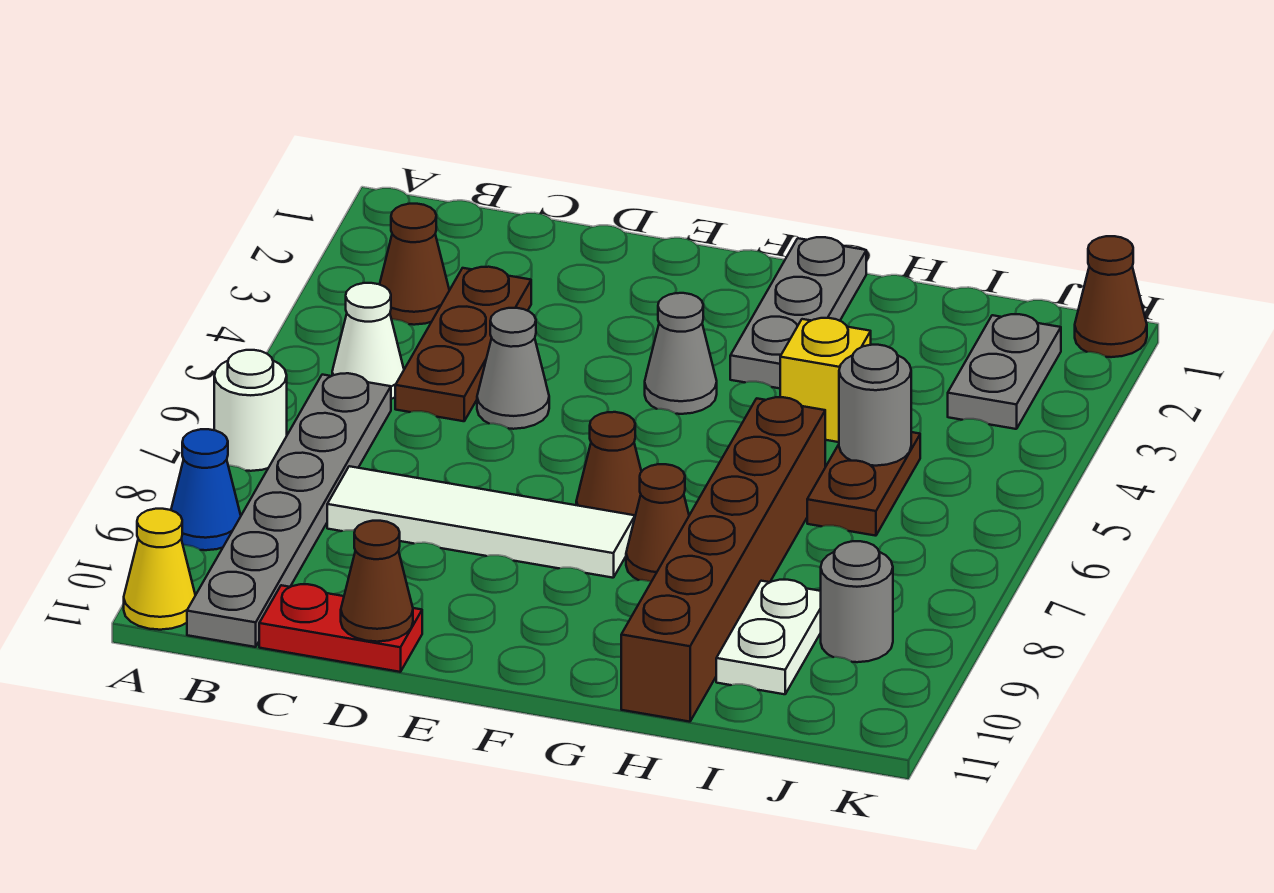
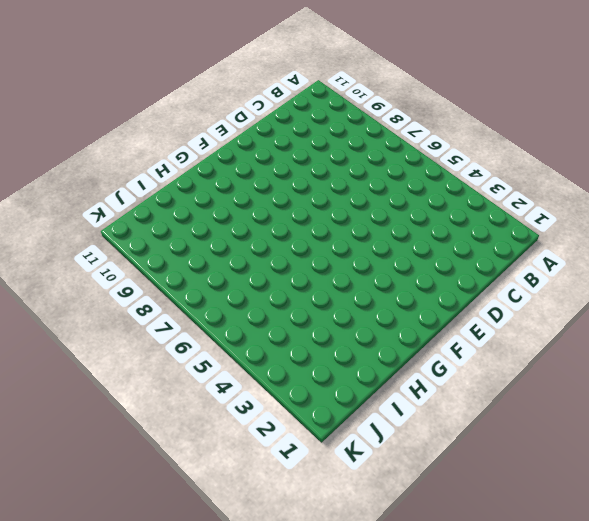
none -> white round brick A7 level 1
none -> blue cone A9 level 1
none -> yellow cone A11 level 1

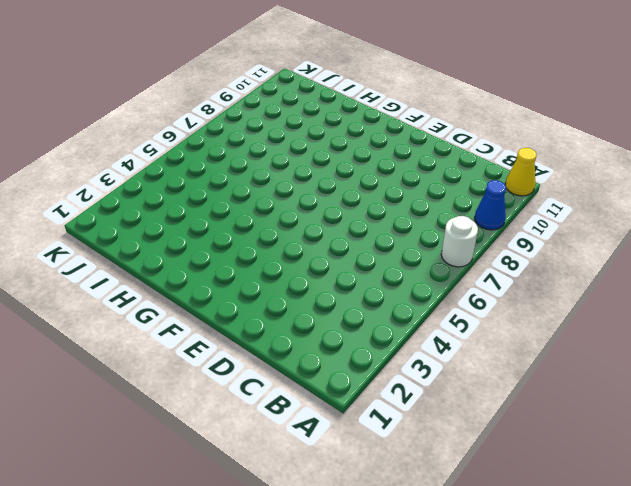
none -> brown cone B3 level 1
none -> white cone B5 level 1
none -> grey plate B6:B11 level 1

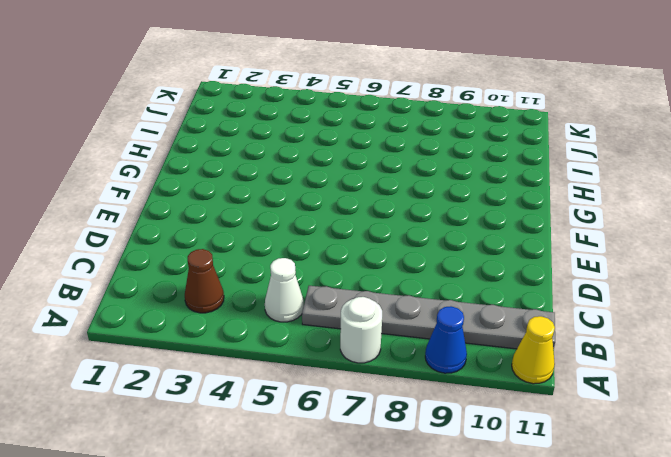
none -> brown plate C3:C5 level 1
none -> white tile C8:F8 level 1
none -> red plate C11:D11 level 1

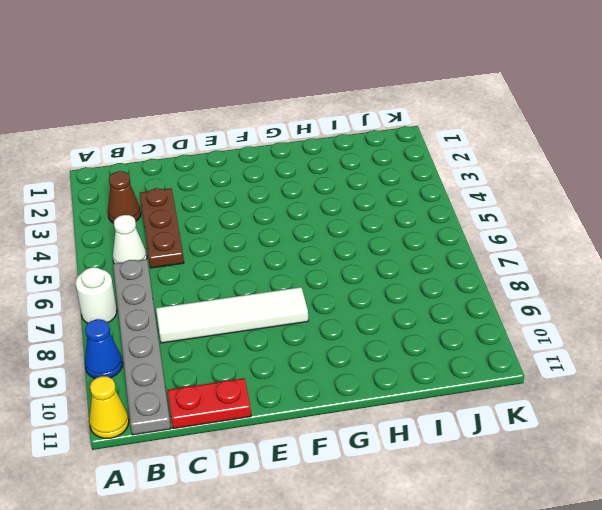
none -> grey cone D5 level 1
none -> grey cone F4 level 1
none -> brown cone F7 level 1

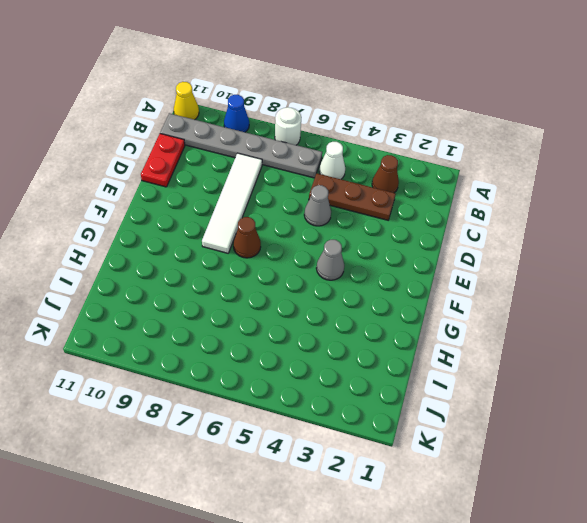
none -> grey plate G1:G3 level 1
none -> brown cone G8 level 1
none -> yellow brick H4 level 1

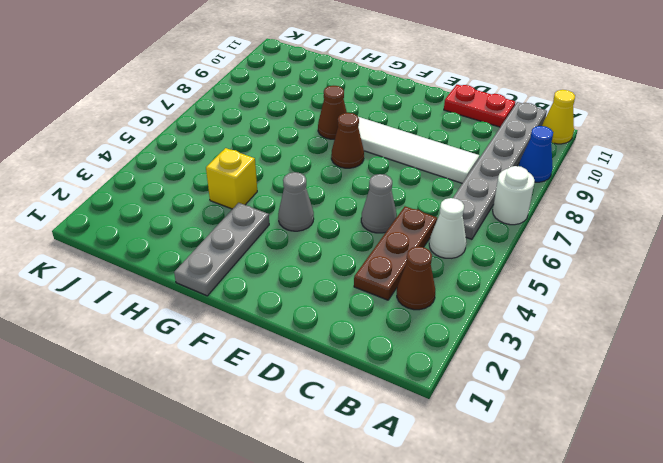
none -> brown brick H6:H11 level 1
none -> brown plate I5:I6 level 1
none -> white plate I9:I10 level 1

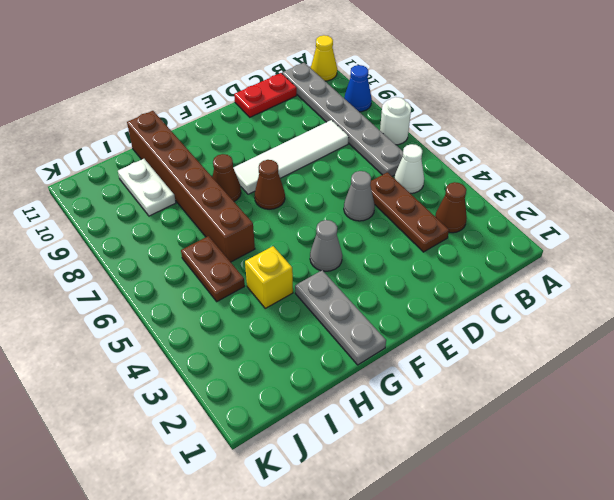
none -> grey plate J2:J3 level 1
none -> grey round brick J9 level 1
none -> brown cone K1 level 1

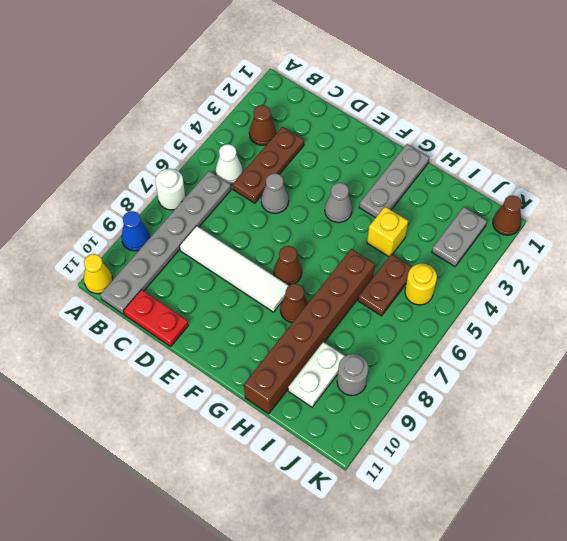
yellow round brick J5 level 1 -> none
none -> brown cone D11 level 2
none -> grey round brick I5 level 2

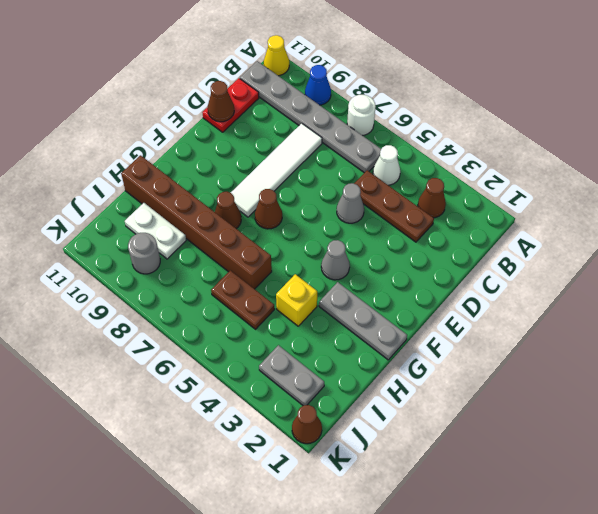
none -> grey round brick I5 level 2

